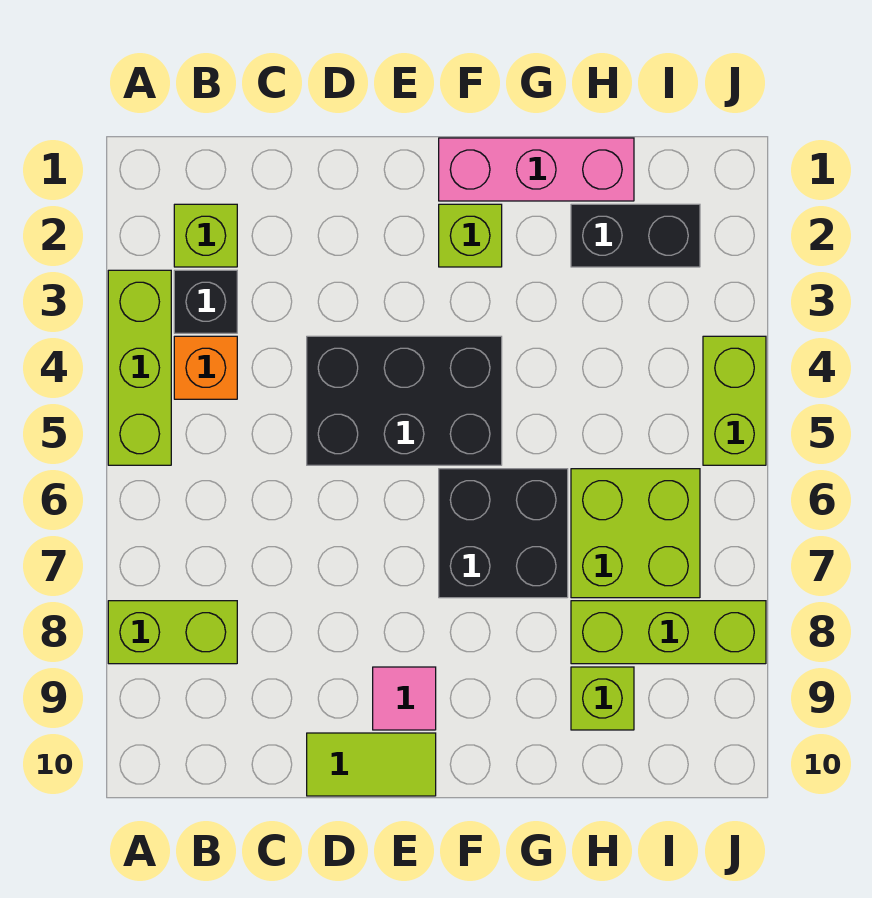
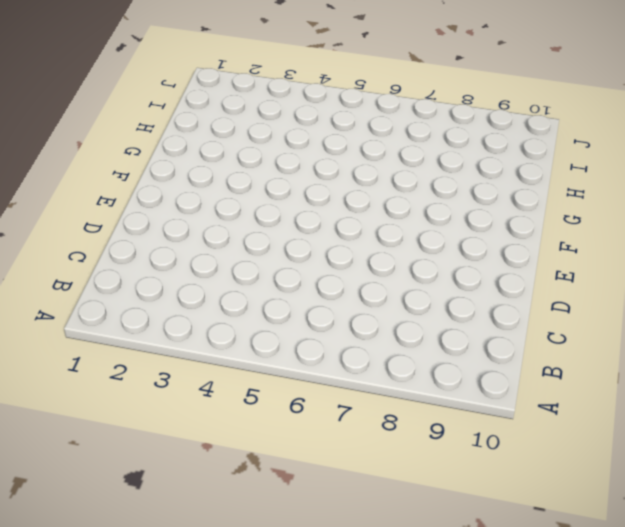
none -> lime brick A3:A5 level 1
none -> lime brick A8:B8 level 1
none -> lime brick B2 level 1

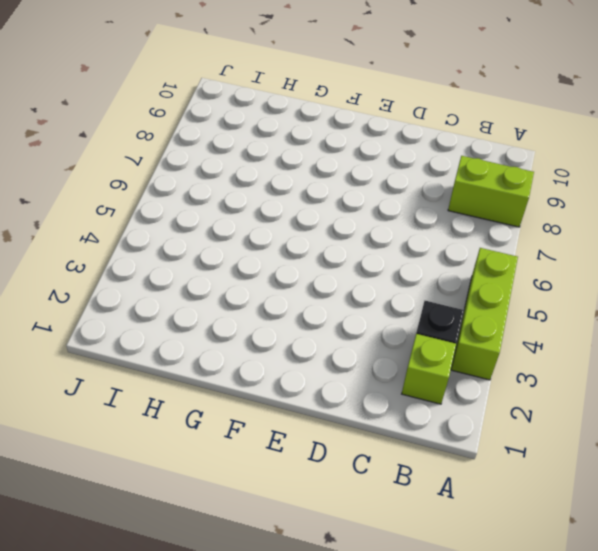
none -> orange brick B4 level 1
none -> black brick D4:F5 level 1
none -> lime tile D10:E10 level 1

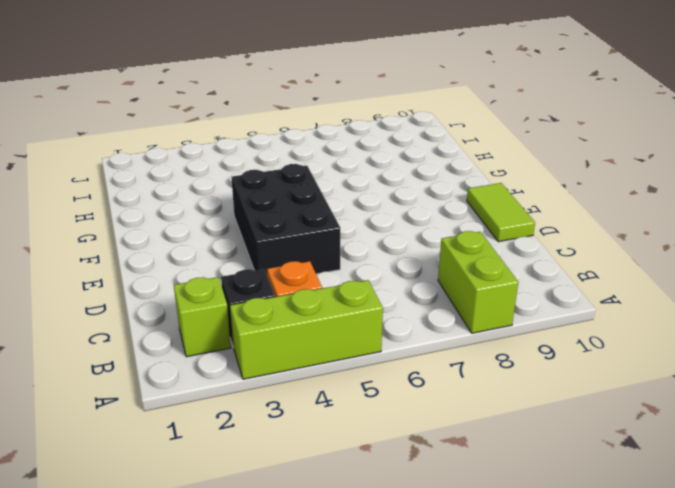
none -> pink tile E9 level 1
none -> pink brick F1:H1 level 1
none -> lime brick F2 level 1

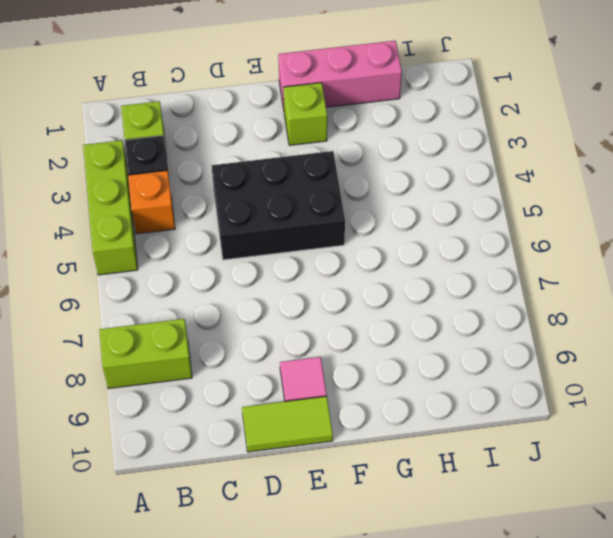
none -> black brick F6:G7 level 1
none -> black brick H2:I2 level 1
none -> lime brick H6:I7 level 1

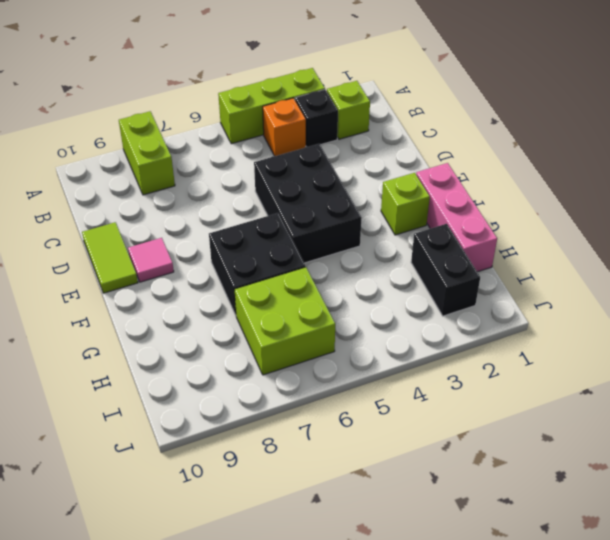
none -> lime brick H8:J8 level 1
none -> lime brick H9 level 1
none -> lime brick J4:J5 level 1

